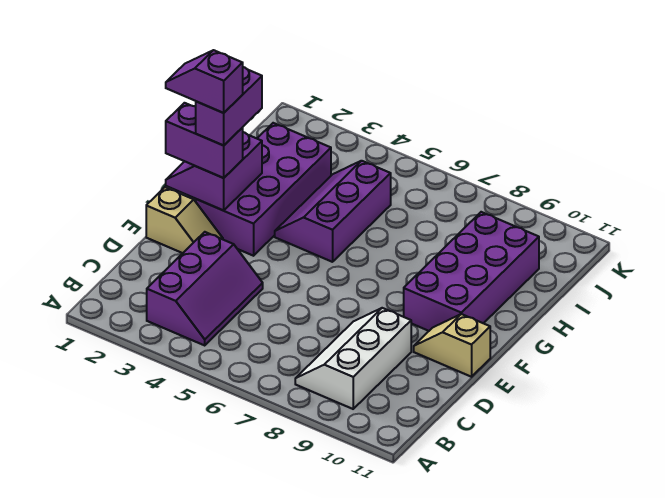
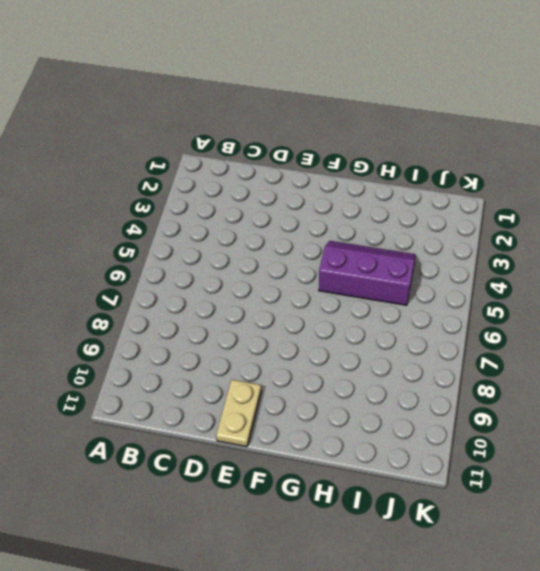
tan plate E10:E11 level 1 -> tan slope E10:E11 level 1 top 11
none -> purple slope B3:D4 level 1 top 3
none -> white slope B8:D9 level 1 top 9

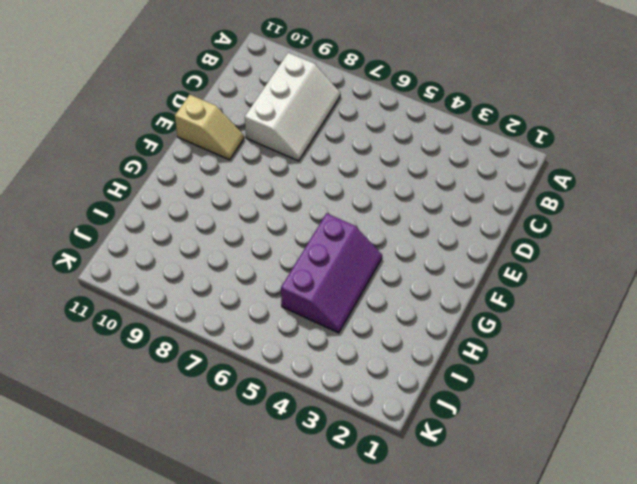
none -> purple slope B3:D4 level 1 top 3
none -> tan slope E1:E2 level 1 top 1

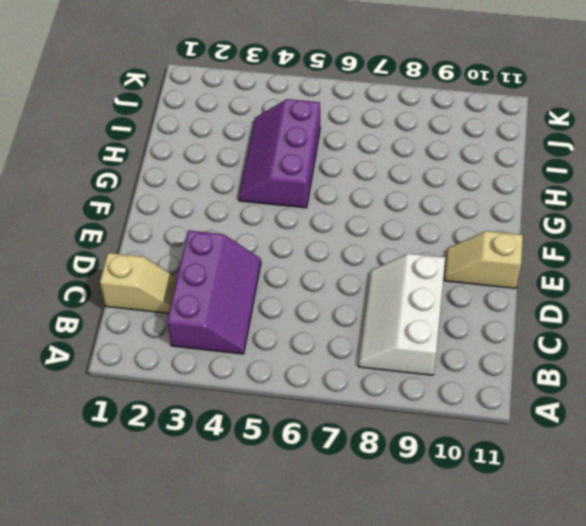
tan slope C1:C2 level 1 top 1 -> tan slope E1:E2 level 1 top 1
none -> purple brick F2:I3 level 1
none -> purple brick F9:I10 level 1

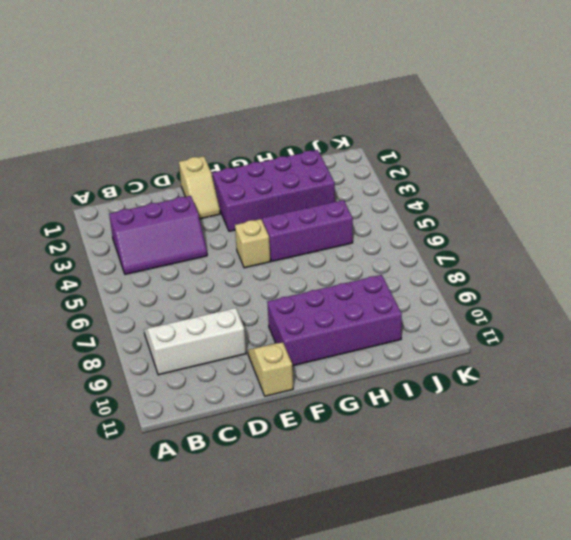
tan brick F5 level 1 -> none
none -> purple slope F1:G2 level 2 top 2
none -> purple brick F1:F2 level 3

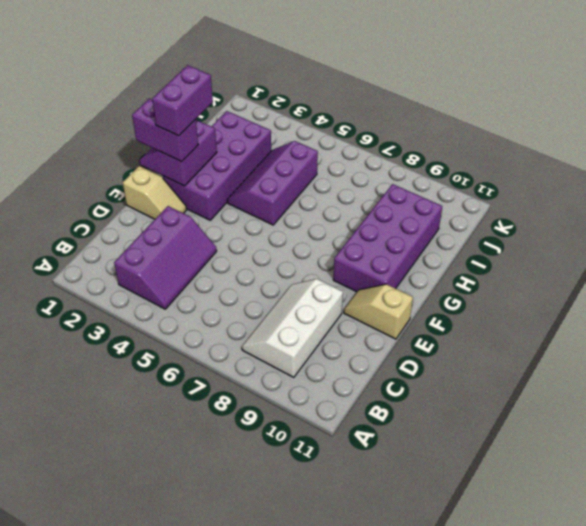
none -> purple slope F1:F2 level 5 top 2

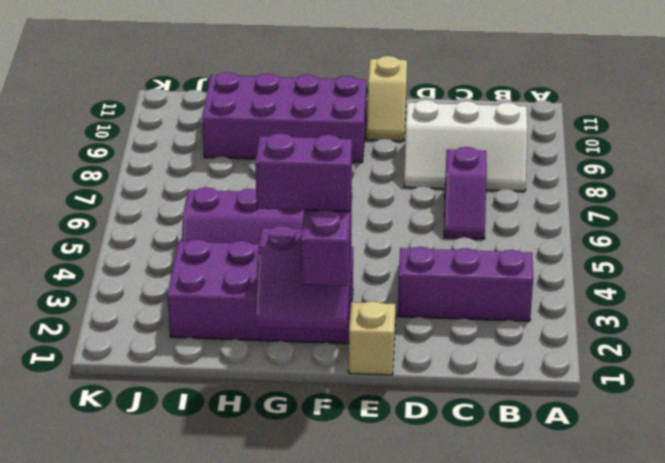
purple slope C6:C7 level 1 top 7 -> purple slope F1:F2 level 5 top 2

